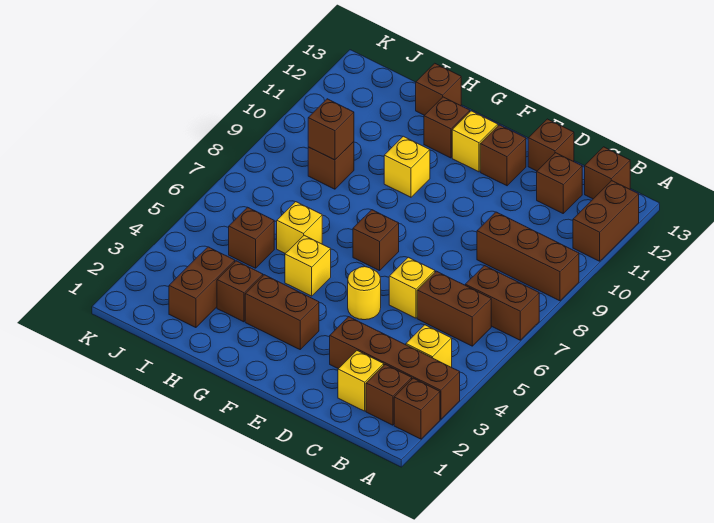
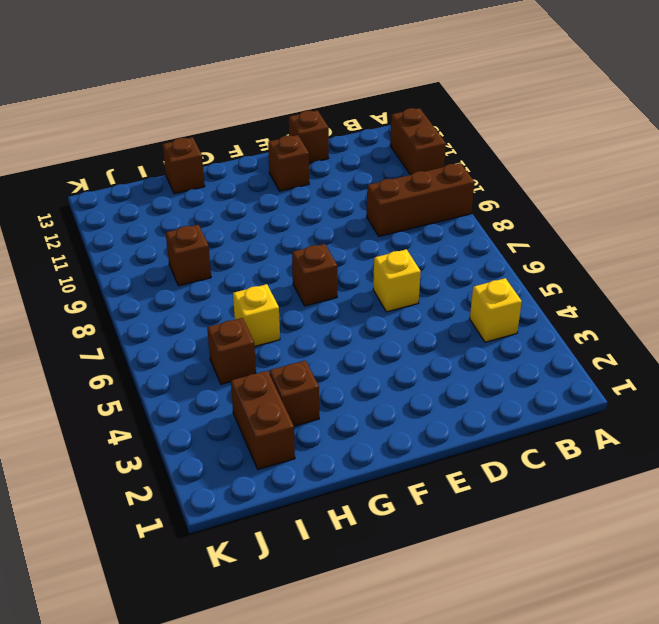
none -> brown brick A2 level 1
none -> brown brick A3:D3 level 1
none -> brown brick A7:B7 level 1

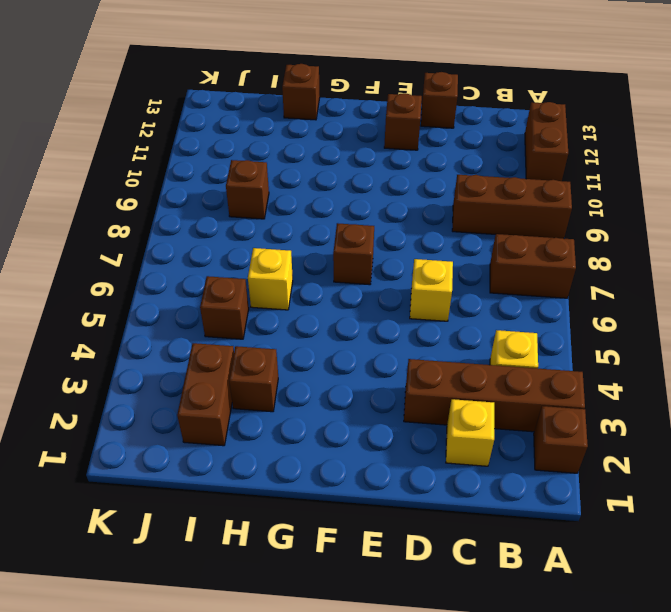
none -> brown brick B2 level 1
none -> brown brick B6:C6 level 1
none -> brown brick B13 level 1

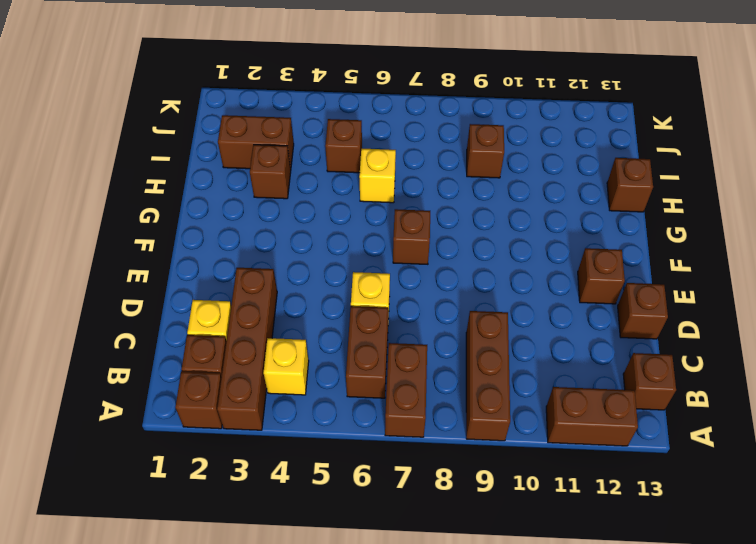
none -> brown brick C12 level 1
none -> yellow round brick E5 level 1
none -> brown brick F3:G3 level 1

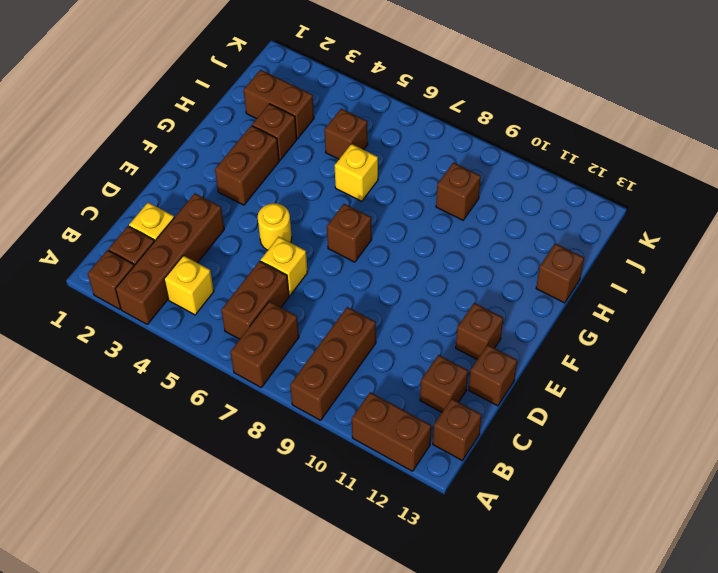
none -> yellow brick F12 level 1
none -> yellow brick G5 level 1
none -> yellow brick G10 level 1

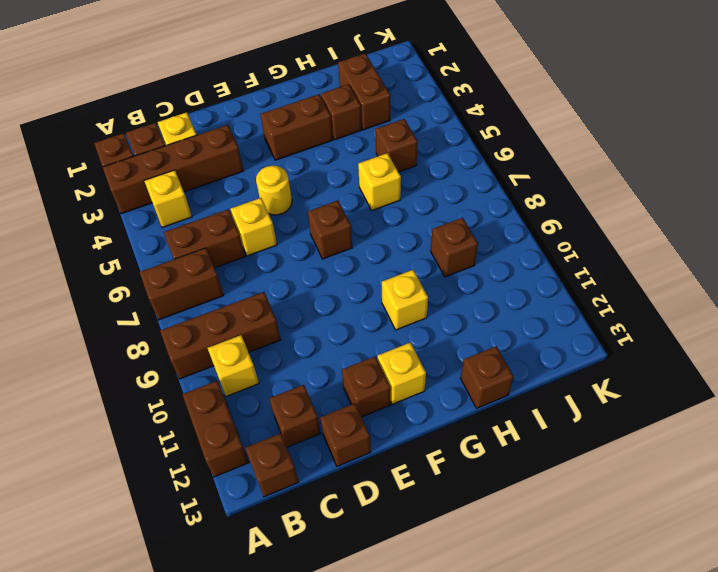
yellow brick B10 level 1 -> yellow brick G5 level 1
none -> brown brick G12 level 1
none -> brown brick I9 level 2

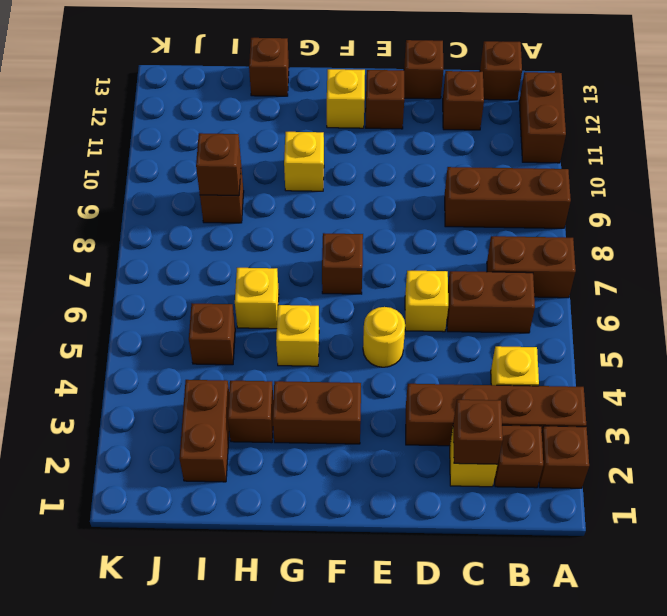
brown brick C2 level 2 -> brown brick G12 level 1

